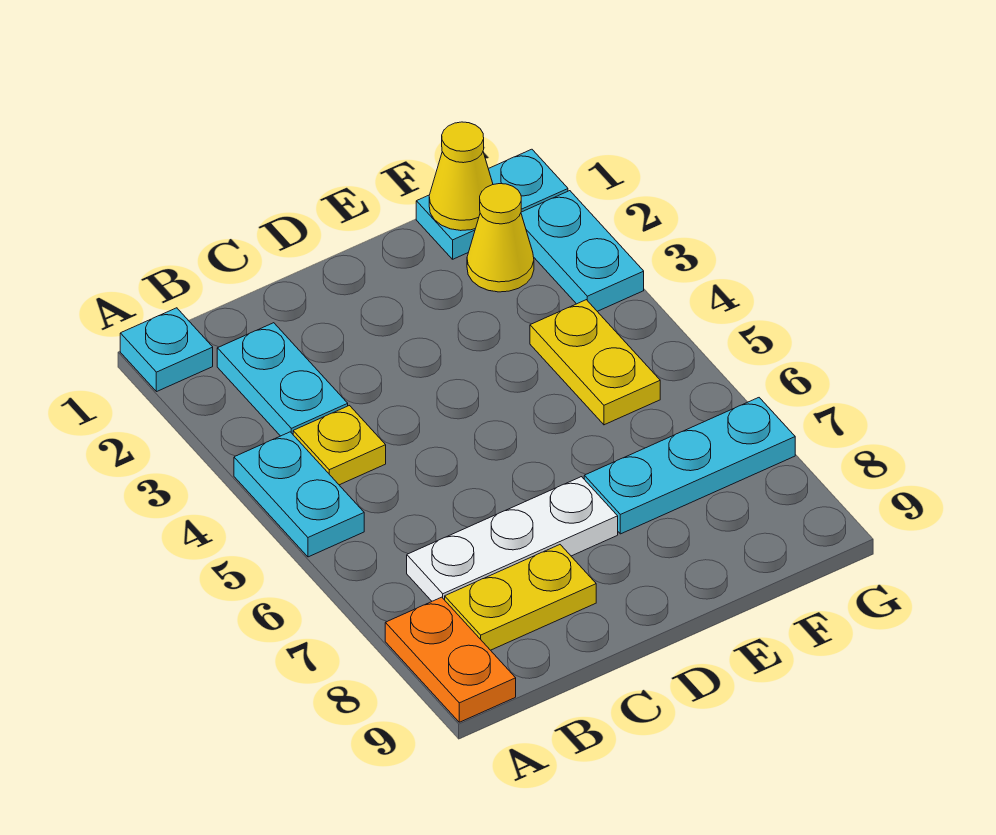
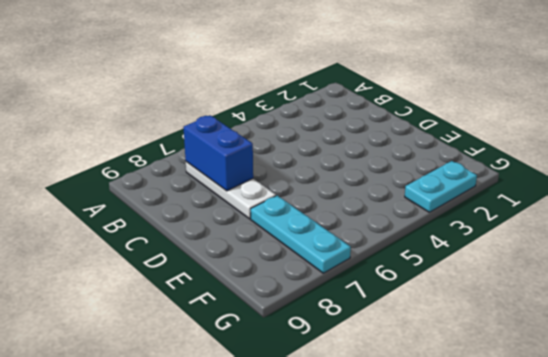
blue brick B7:C7 level 2 -> none
none -> cyan plate A1 level 1
none -> cyan plate A4:A5 level 1
none -> orange plate A8:A9 level 1

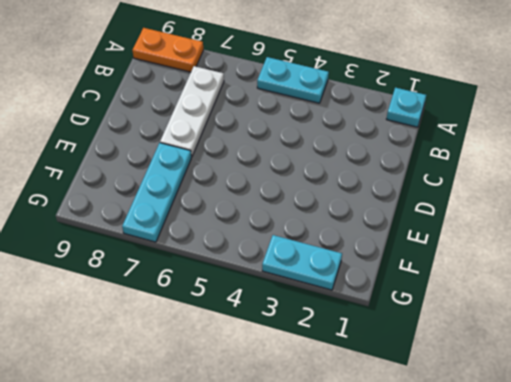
none -> cyan plate B2:B3 level 1
none -> yellow plate B4 level 1
none -> yellow plate B8:C8 level 1

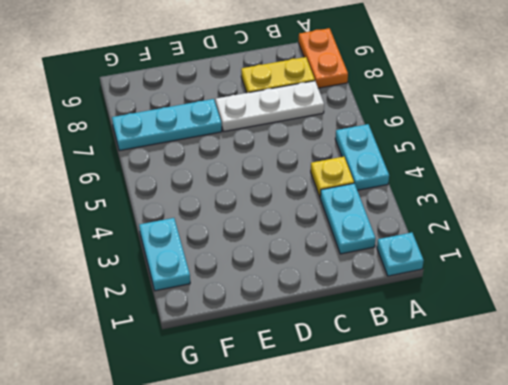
none -> cyan plate F1:G1 level 1
none -> yellow cone F2 level 1
none -> yellow plate F4:F5 level 1

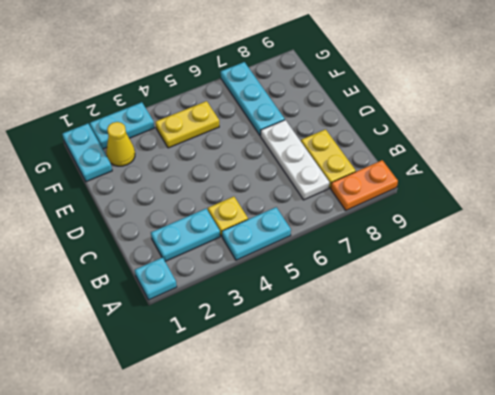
none -> yellow cone F1 level 2

